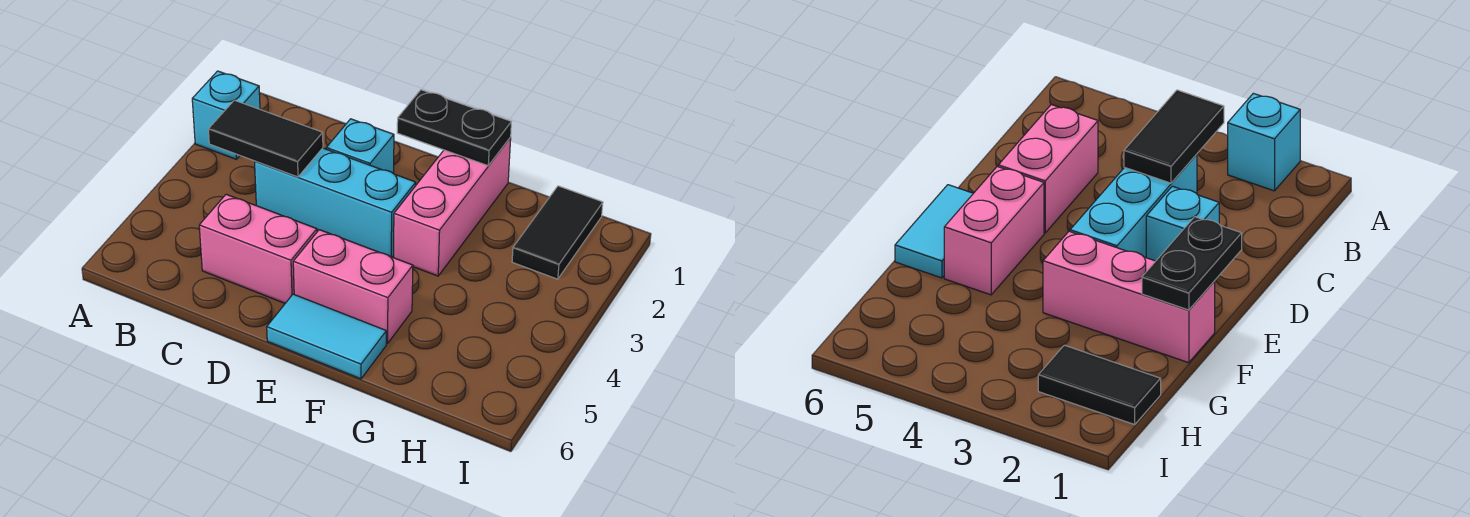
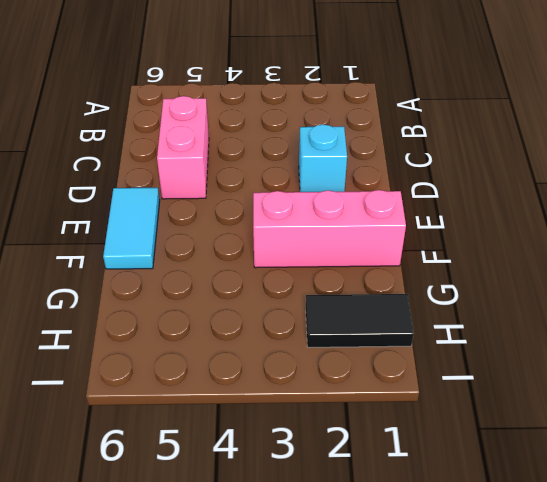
none -> cyan brick A2 level 1
none -> cyan brick C3:E3 level 1

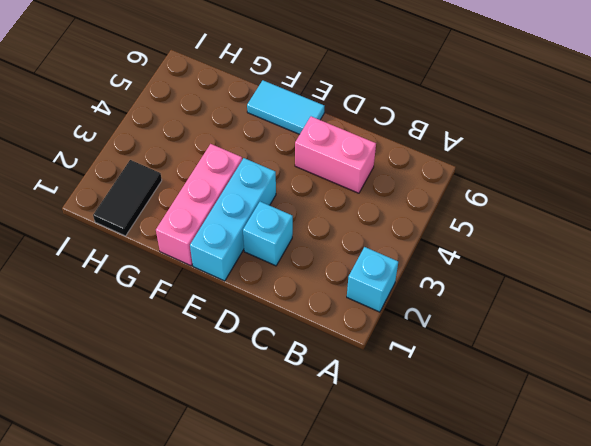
cyan brick E1:E3 level 1 -> cyan brick C3:E3 level 1
none -> pink brick E5:F5 level 1
none -> black tile B3:C3 level 2

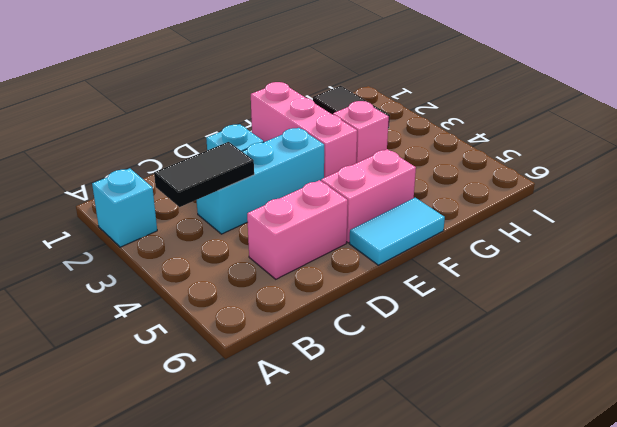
pink brick G3 level 1 -> none
none -> black plate E1:F1 level 2

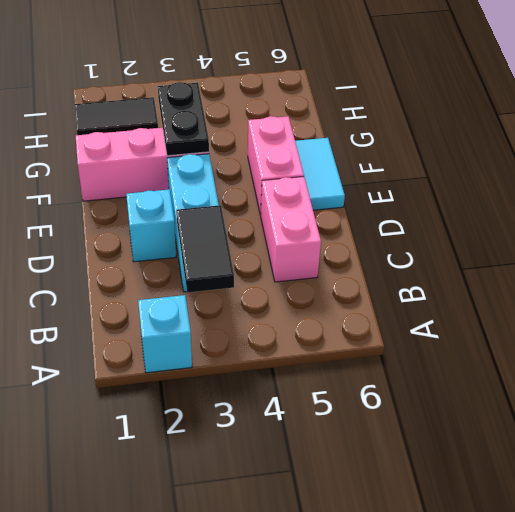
black plate F3:G3 level 2 -> black plate E1:F1 level 2

